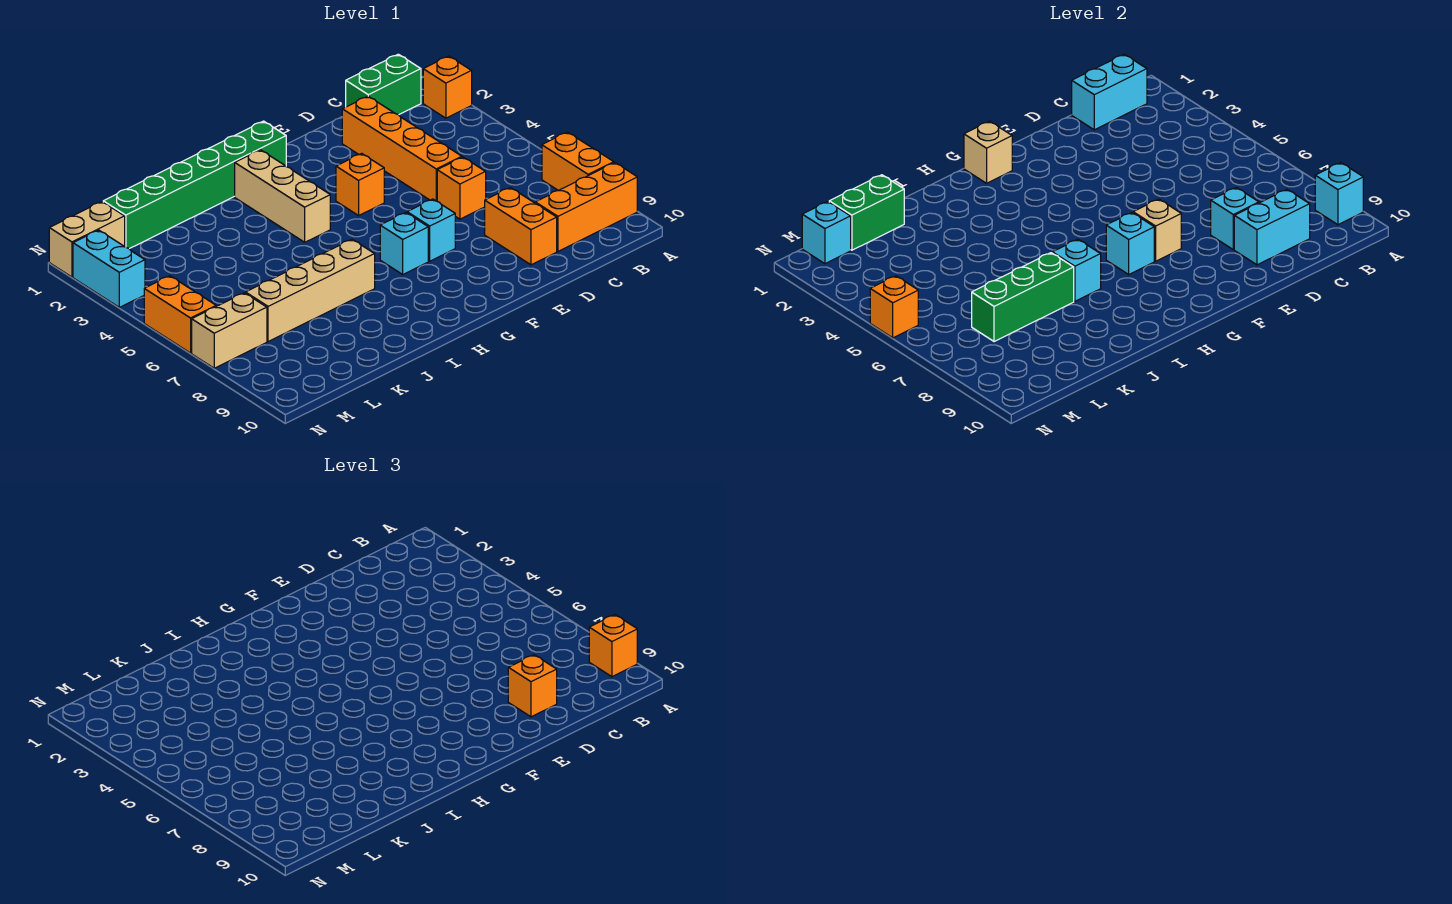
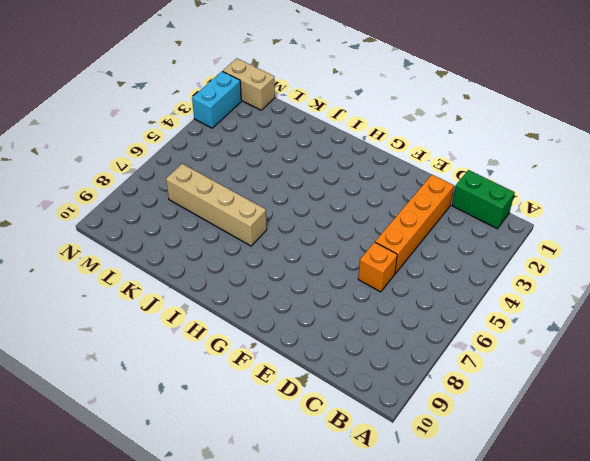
none -> orange brick A2 level 1
none -> orange brick A7:A8 level 1
none -> orange brick A9:C9 level 1
none -> orange brick D8:D9 level 1

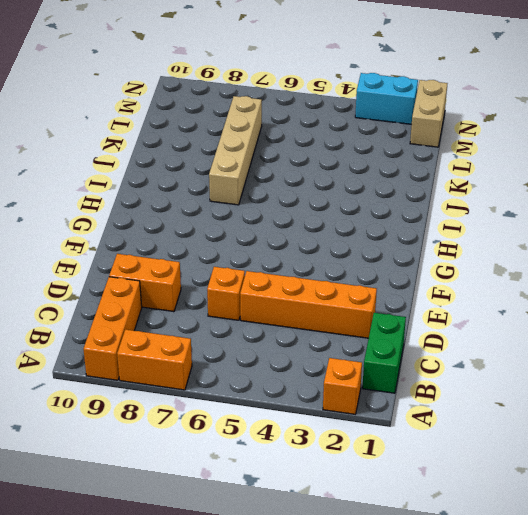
none -> orange brick F4 level 1
none -> cyan brick F7 level 1
none -> green brick G1:L1 level 1
none -> cyan brick G7 level 1

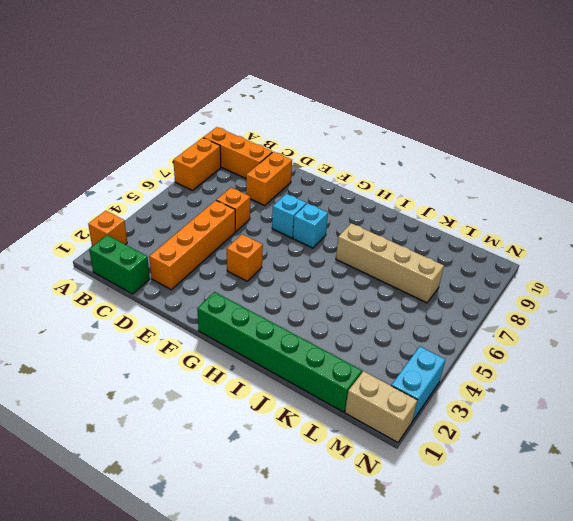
none -> tan brick H2:H4 level 1
none -> tan brick M7:N7 level 1
none -> orange brick N5:N6 level 1
none -> cyan brick A9 level 2

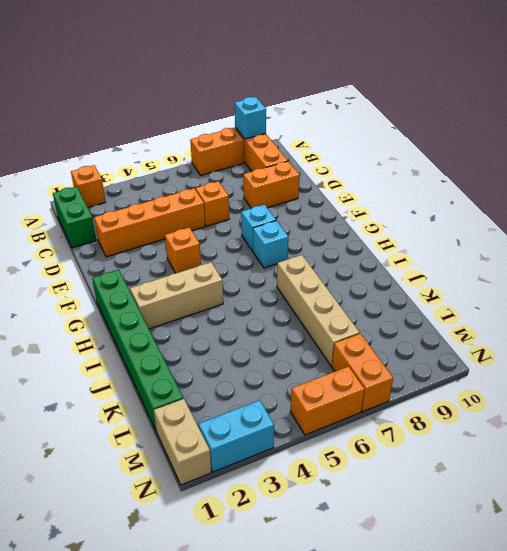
orange brick M7:N7 level 1 -> tan brick M7:N7 level 1
none -> cyan brick B1:C1 level 2
none -> cyan brick C9:D9 level 2
none -> cyan brick D8 level 2
none -> tan brick F7 level 2

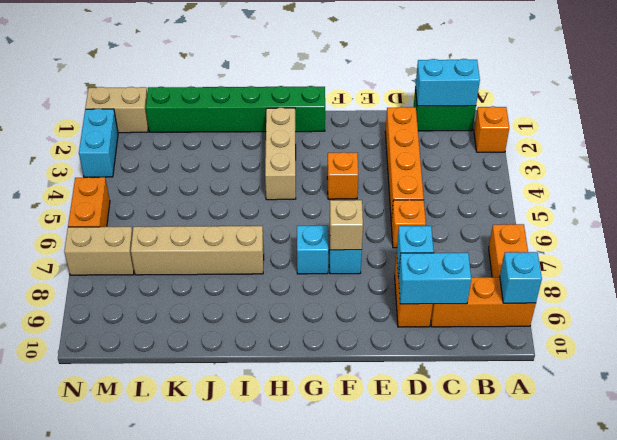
none -> tan brick G1 level 2
none -> cyan brick G7 level 2
none -> cyan brick I7 level 2
none -> green brick J7:L7 level 2

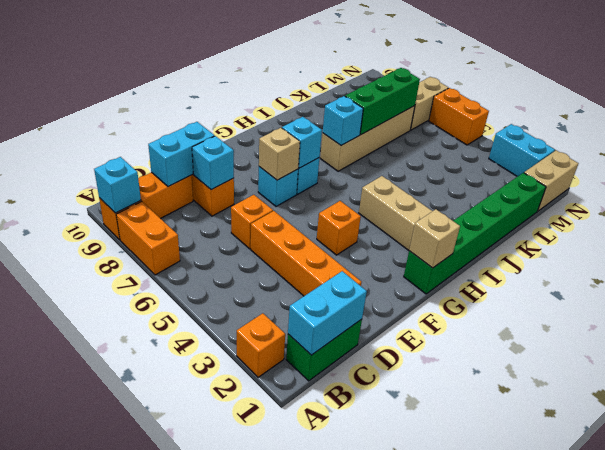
none -> green brick K1:L1 level 2
none -> cyan brick M1 level 2
none -> orange brick N5 level 2
none -> orange brick A9 level 3

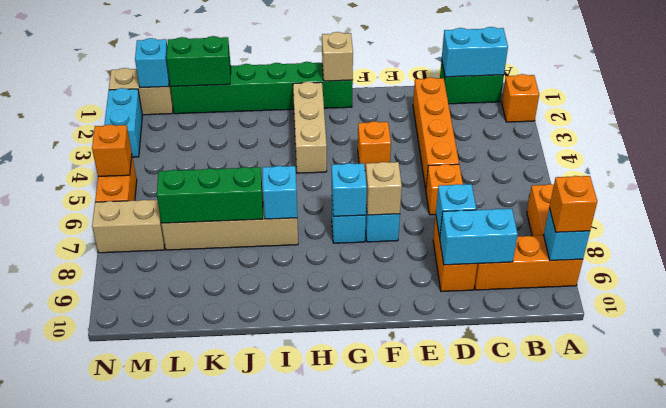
none -> orange brick D9 level 3

